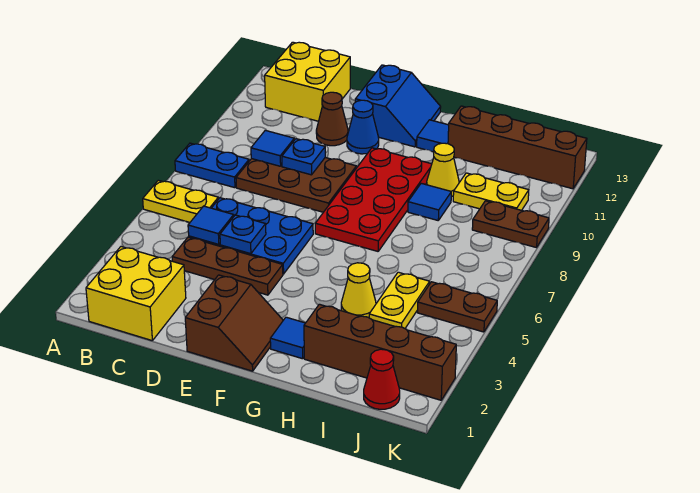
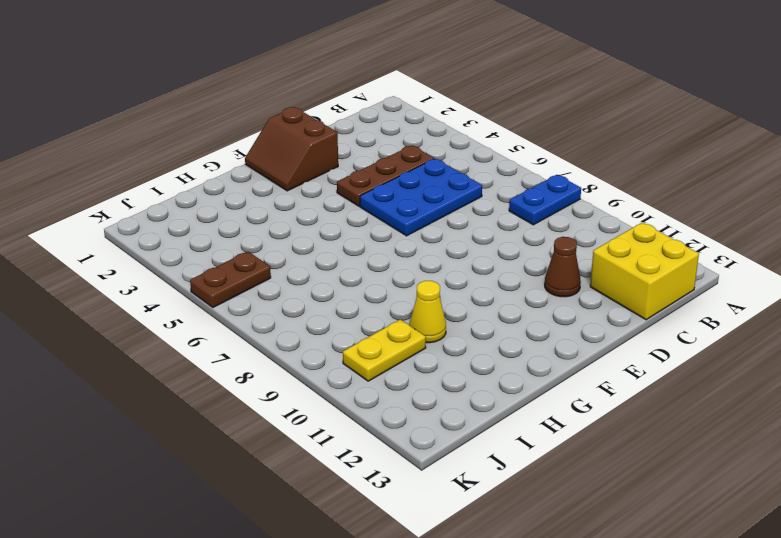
none -> yellow plate A6:B6 level 1
none -> yellow brick B1:C2 level 1
none -> brown plate C8:E9 level 1

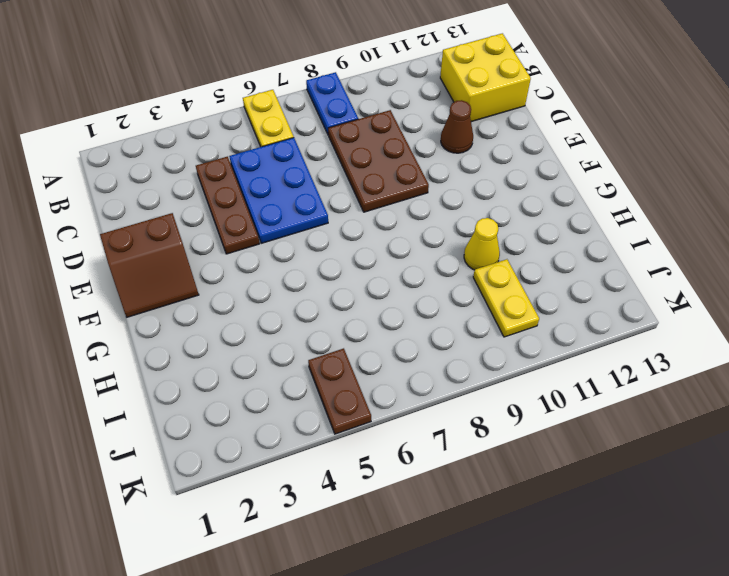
none -> yellow brick B1:C2 level 1
none -> blue cone E11 level 1
none -> blue slope E12:F13 level 1 top E

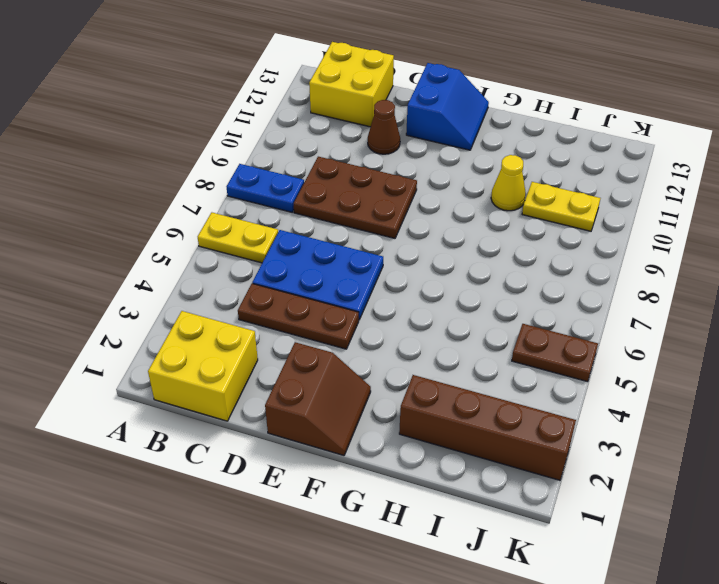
none -> blue cone E11 level 1
none -> red plate F7:G10 level 1
none -> blue tile G2 level 1

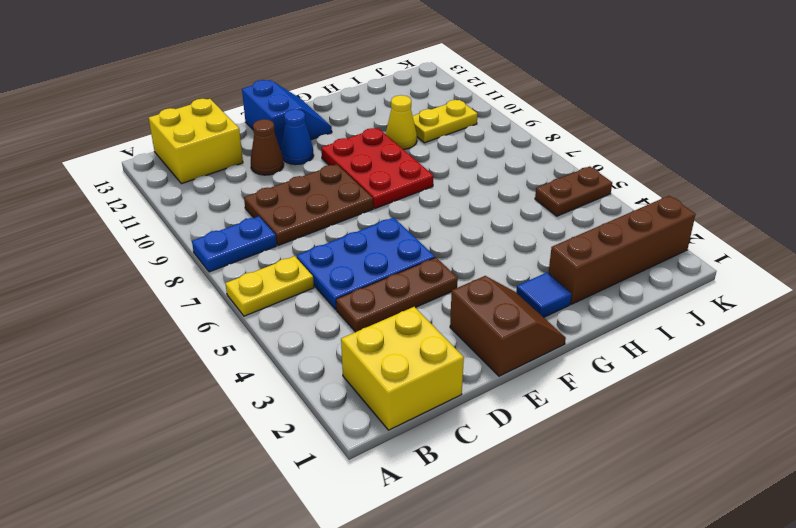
red plate F8:G10 level 1 -> red plate F7:G10 level 1
none -> blue tile G12 level 1
none -> yellow cone H4 level 1
none -> blue tile H9 level 1

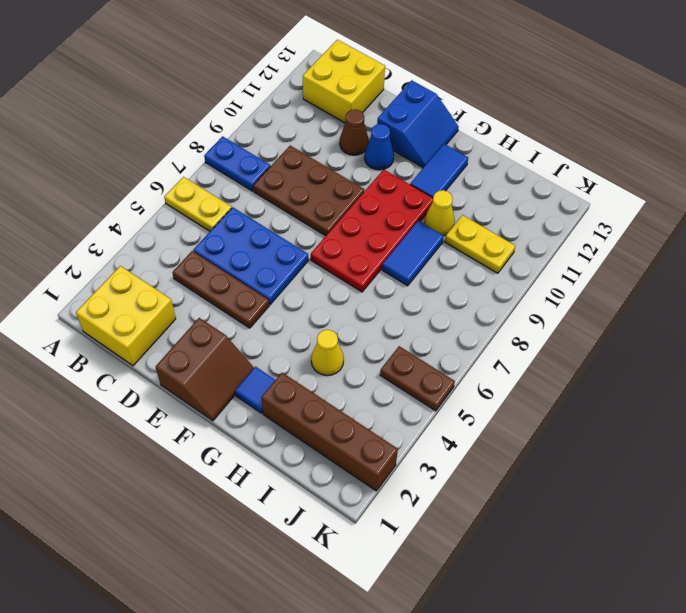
blue tile G11:G12 level 1 -> blue tile G12 level 1
blue tile H8:H9 level 1 -> blue tile H9 level 1
none -> brown brick H12:K12 level 1
none -> yellow plate I4:I5 level 1
none -> red cone J1 level 1

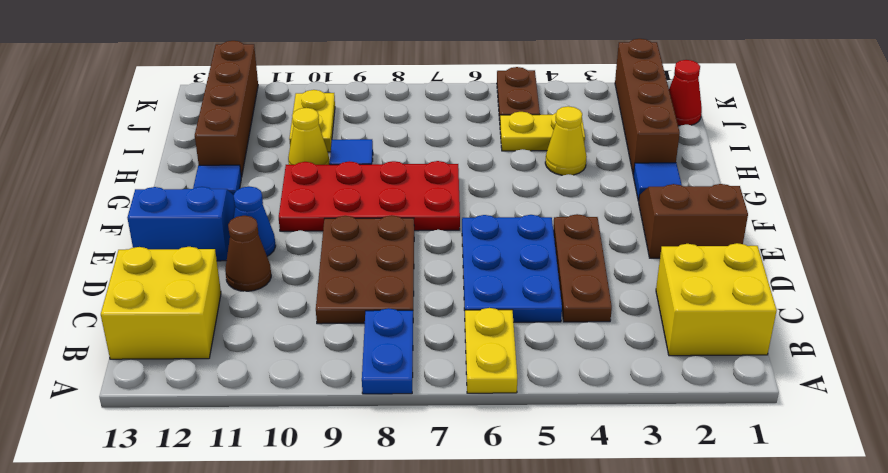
none -> brown plate J9:K9 level 1
none -> blue tile C5 level 2
none -> blue tile C9 level 2

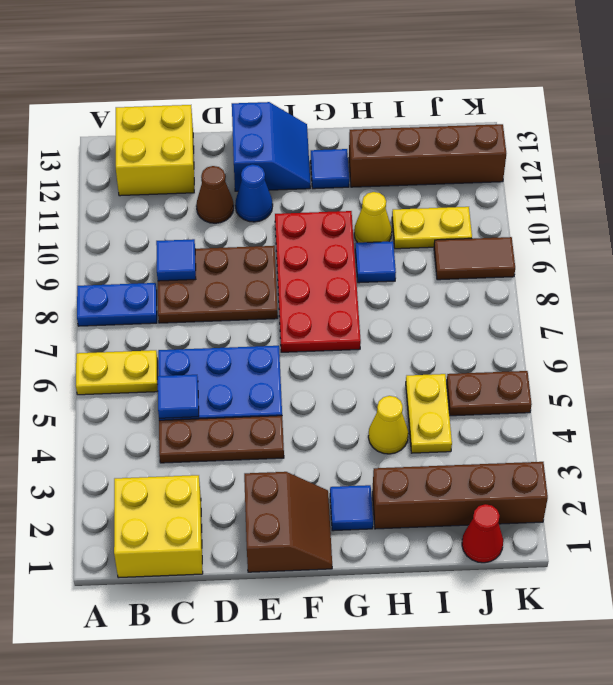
brown tile J9:K9 level 1 -> brown plate J9:K9 level 1
none -> blue plate D5 level 2
none -> blue plate D9 level 2

